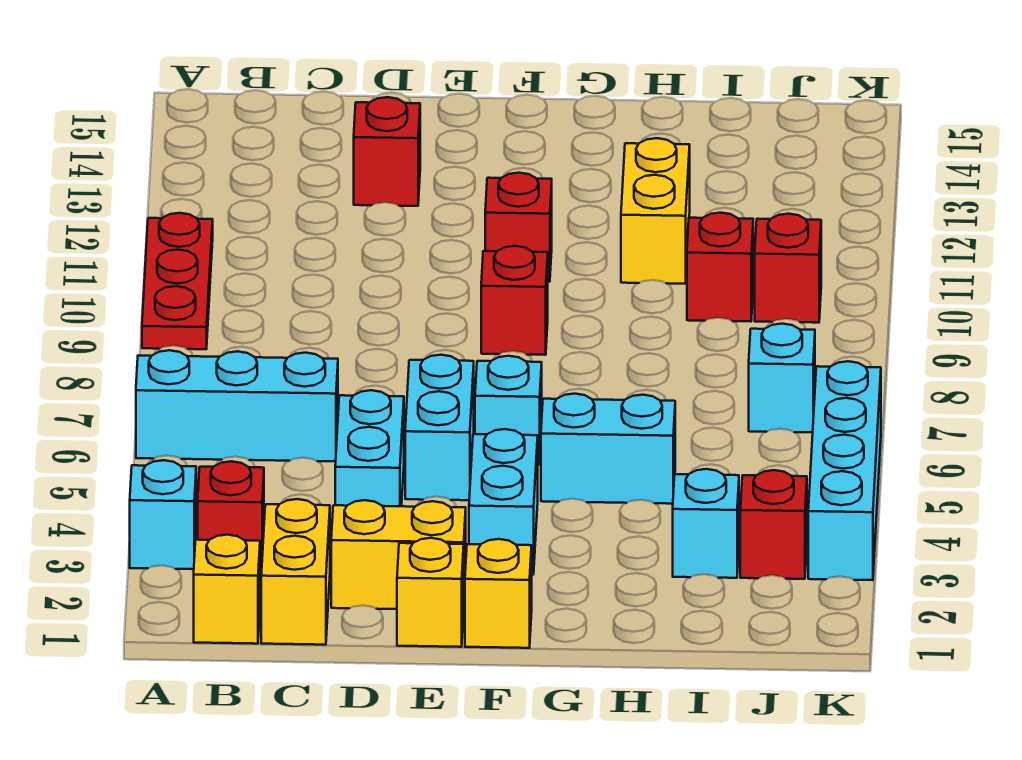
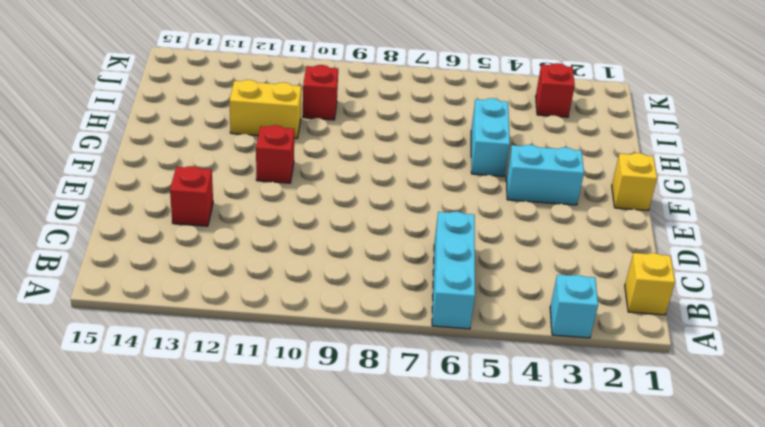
none -> red plate A9:A11 level 1
none -> red brick B3 level 1
none -> yellow brick C1:C2 level 1

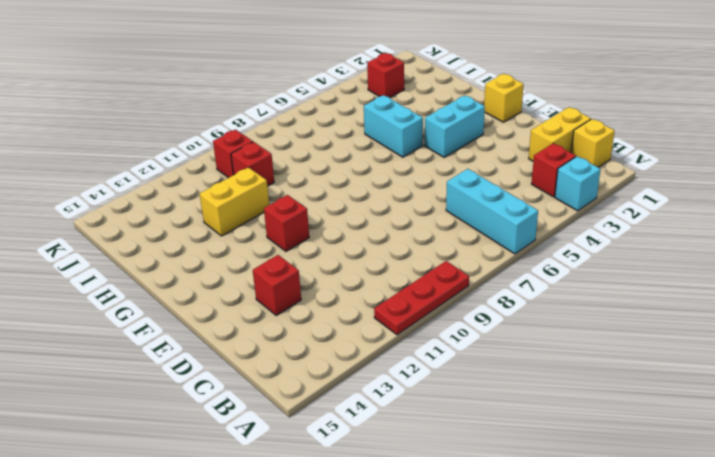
none -> yellow brick D2:E2 level 1
none -> cyan brick D4:D5 level 1
none -> yellow brick E1 level 1

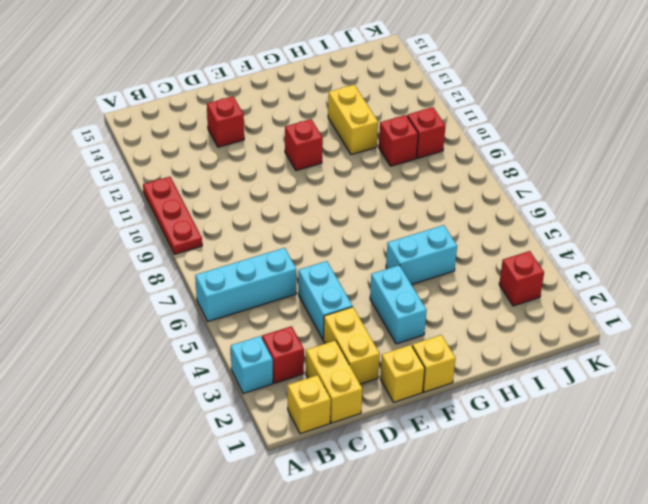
yellow brick D2:D3 level 1 -> yellow brick D2:E2 level 1
none -> cyan brick E5:E6 level 1
none -> cyan brick F6 level 1
none -> red brick F9 level 1

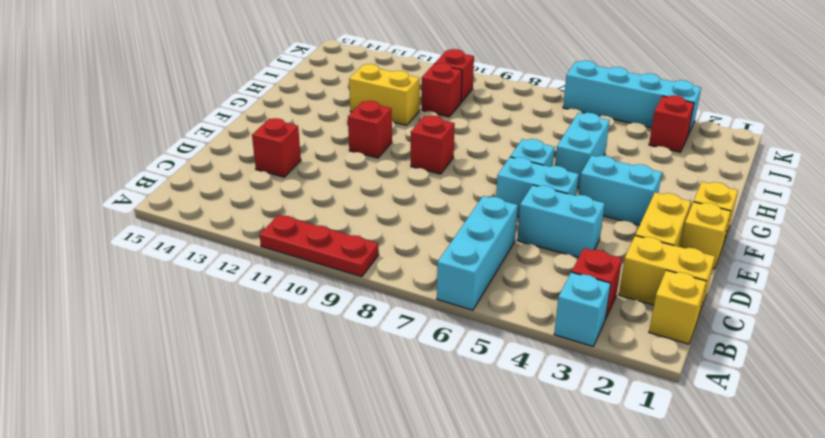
none -> cyan brick I3 level 1
none -> cyan brick J7 level 1

